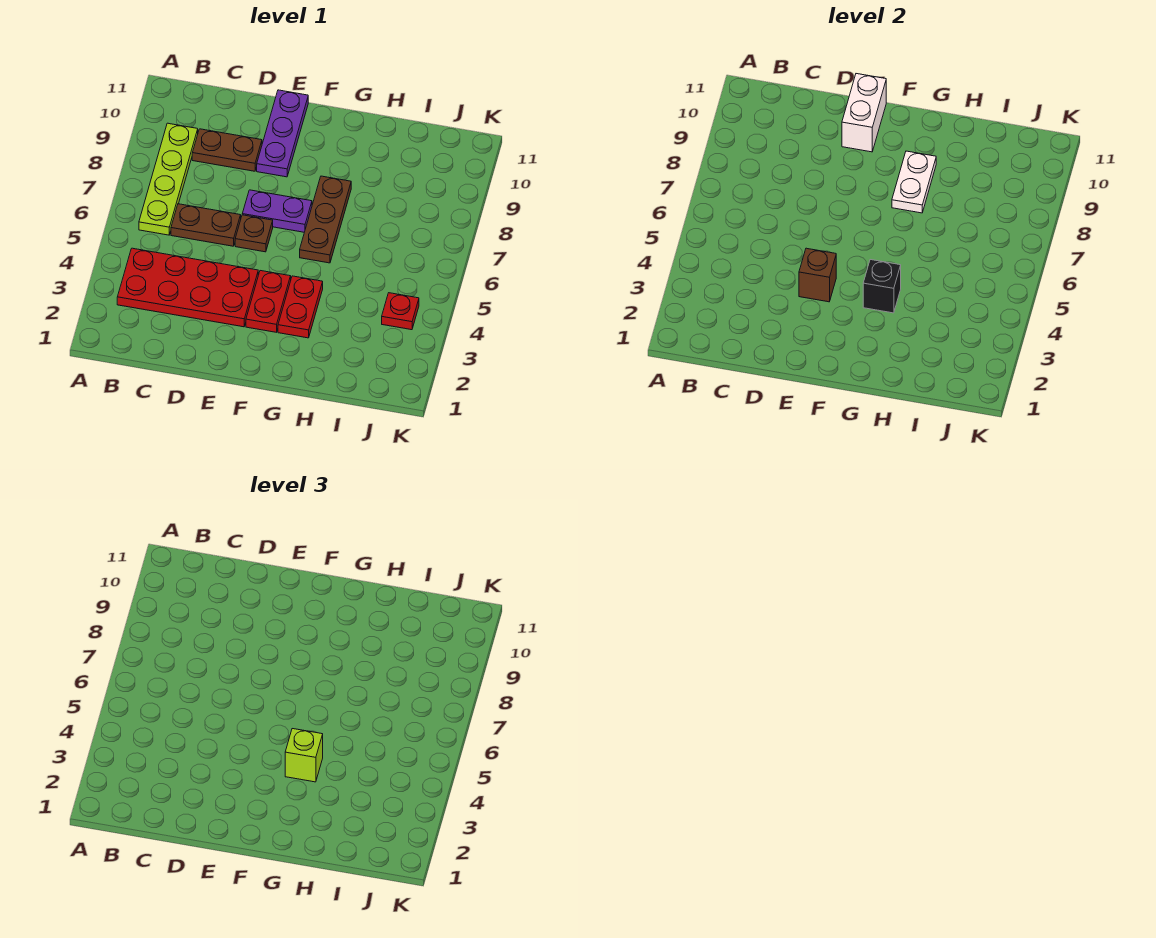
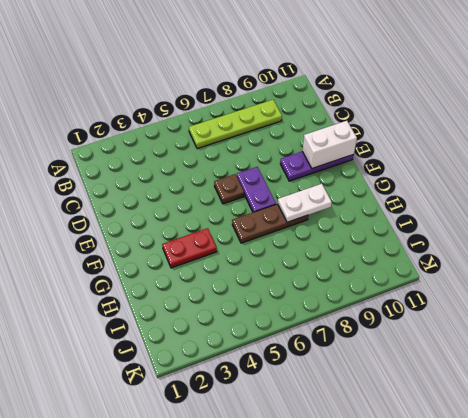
none -> red plate B3:E4 level 1
none -> brown plate C6:D6 level 1
none -> brown plate C9:D9 level 1

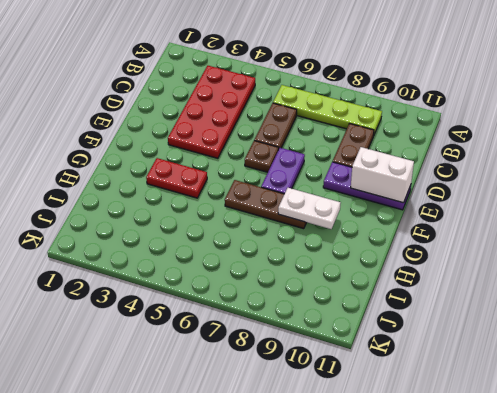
none -> red plate F3:F4 level 1
none -> red plate J4 level 1
none -> brown brick E4 level 2

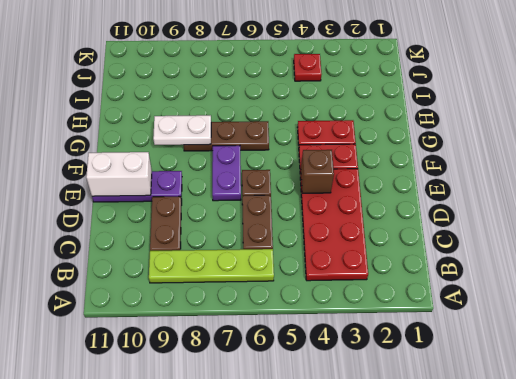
none -> black brick G4 level 2
none -> lime brick G4 level 3

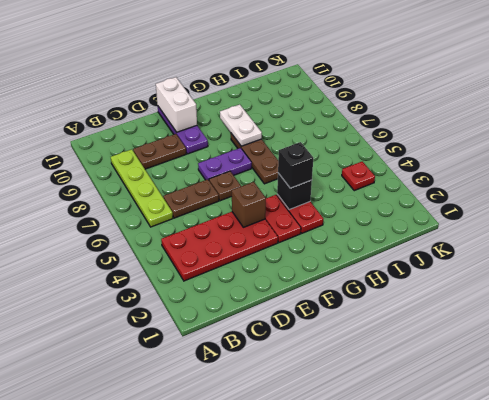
black brick G4 level 3 -> lime brick G4 level 3

